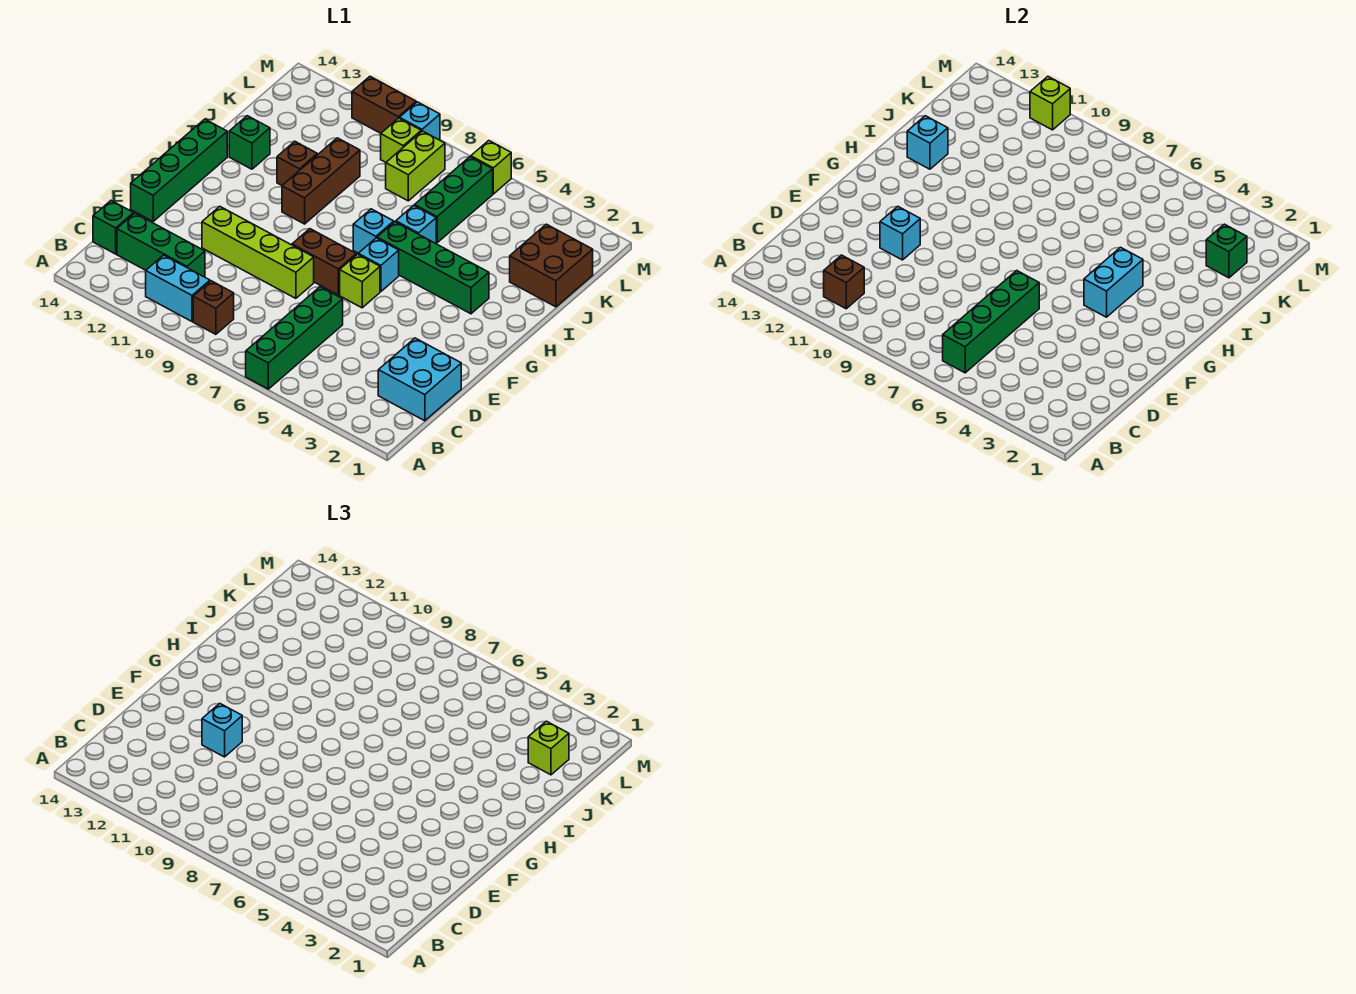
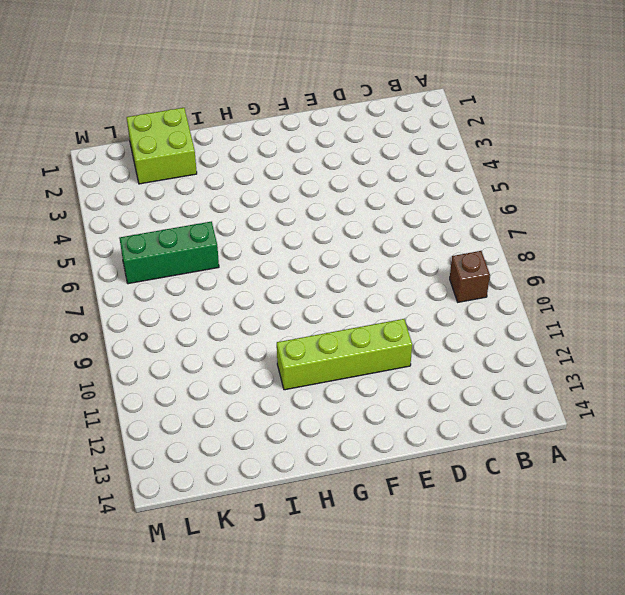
lime brick E11:H11 level 1 -> lime brick E8:E11 level 1
lime brick J1:K2 level 1 -> brown brick J1:K2 level 1
none -> green brick A6:D6 level 1
none -> cyan brick B10:B11 level 1
none -> cyan brick C1:D2 level 1
none -> green brick C11:C13 level 1

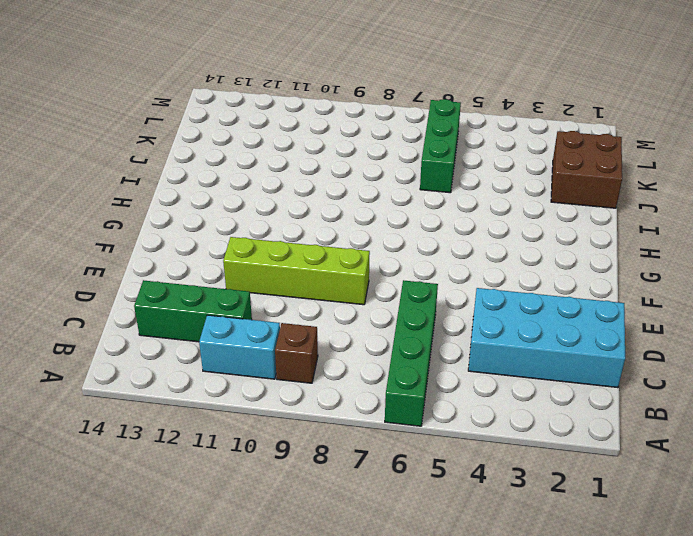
cyan brick C1:D4 level 1 -> cyan brick C1:D2 level 1
none -> green brick C14 level 1
none -> green brick E14:H14 level 1
none -> lime brick F6 level 1
none -> brown brick F7:F8 level 1

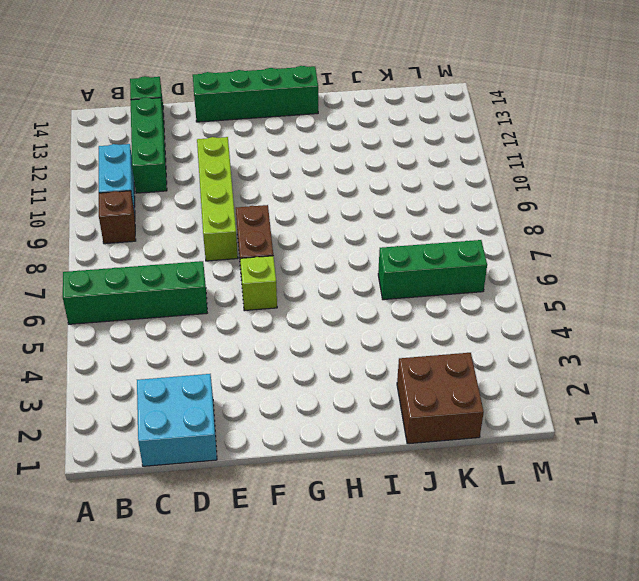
none -> cyan brick G6 level 1
none -> green brick H3:H6 level 1
none -> cyan brick H7 level 1
none -> brown brick H10:J10 level 1

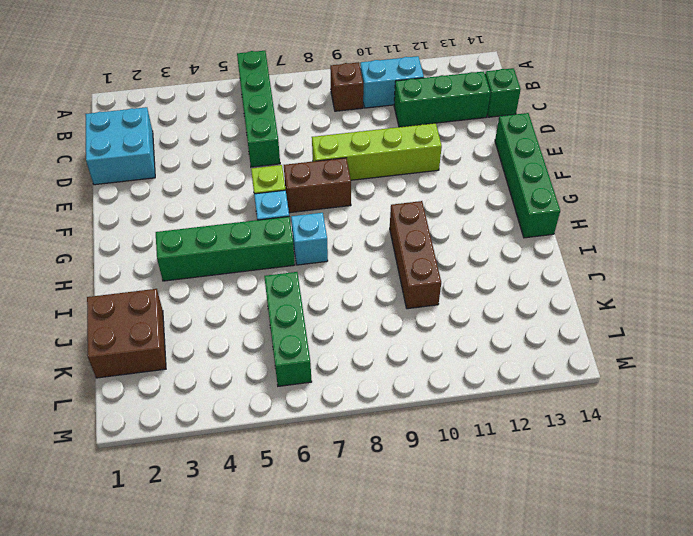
none -> cyan brick I6 level 1
none -> brown brick I11 level 1
none -> green brick I13 level 1
none -> lime brick K8:L8 level 1

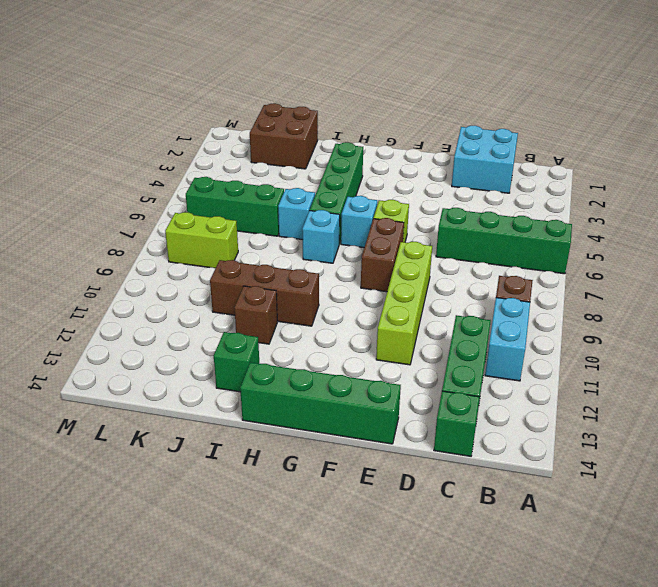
none -> lime brick L9 level 1
none -> lime brick M6 level 1
none -> cyan brick M9 level 1
none -> brown brick M10:M11 level 1

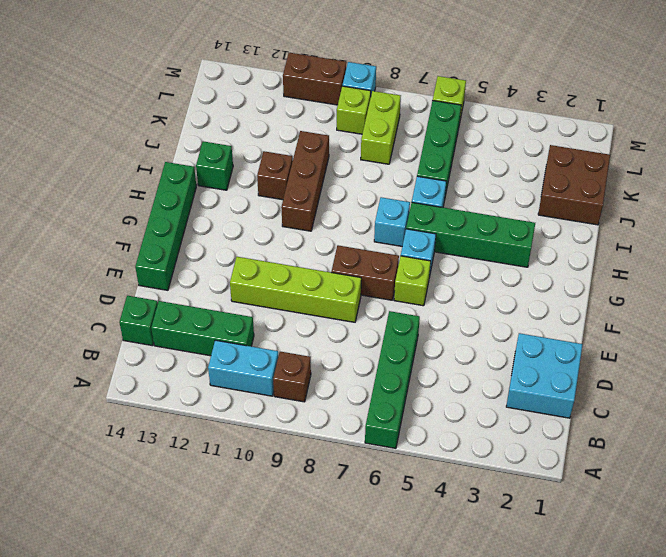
none -> green brick B6:E6 level 2
none -> brown brick B11 level 2
none -> cyan brick E11 level 2
none -> cyan brick G4:H4 level 2

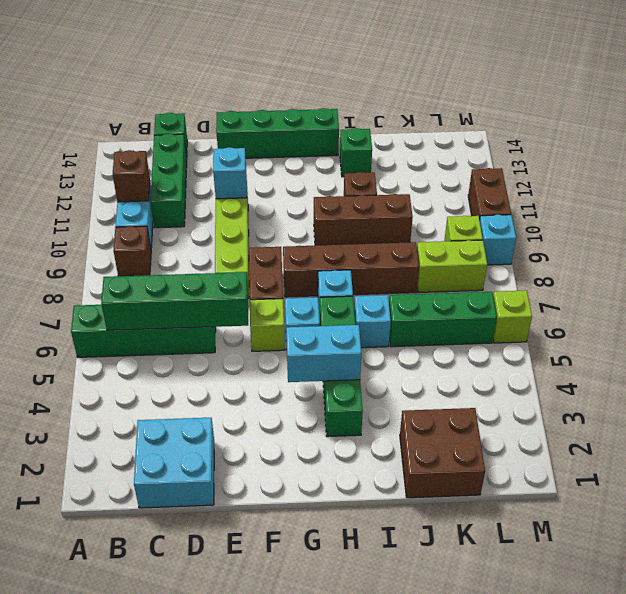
brown brick G8:J8 level 1 -> none
none -> cyan brick I13 level 2
none -> green brick K2 level 2
none -> lime brick M11 level 2
none -> cyan brick E11 level 3

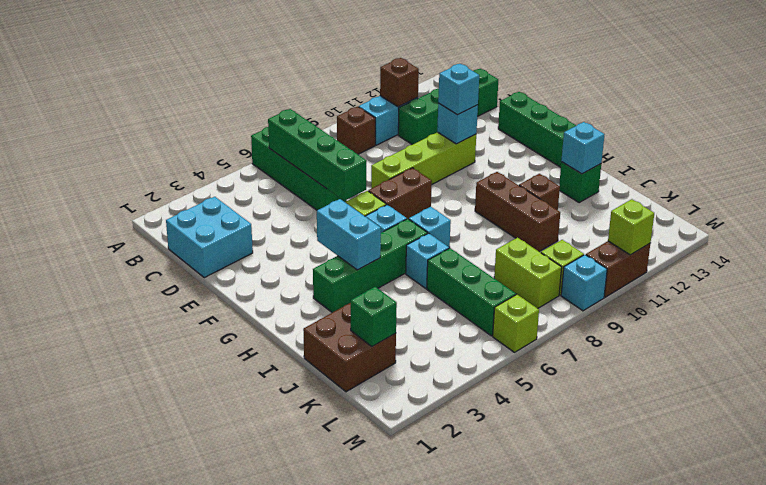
none -> lime brick K2 level 3

